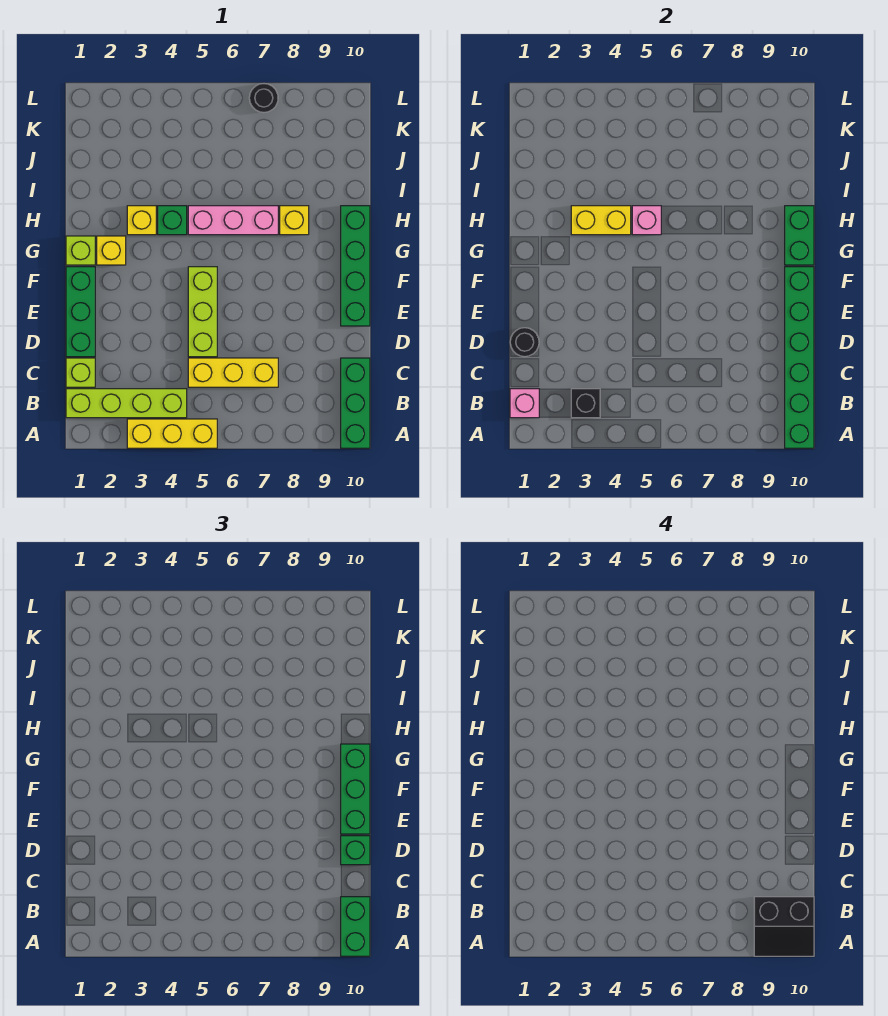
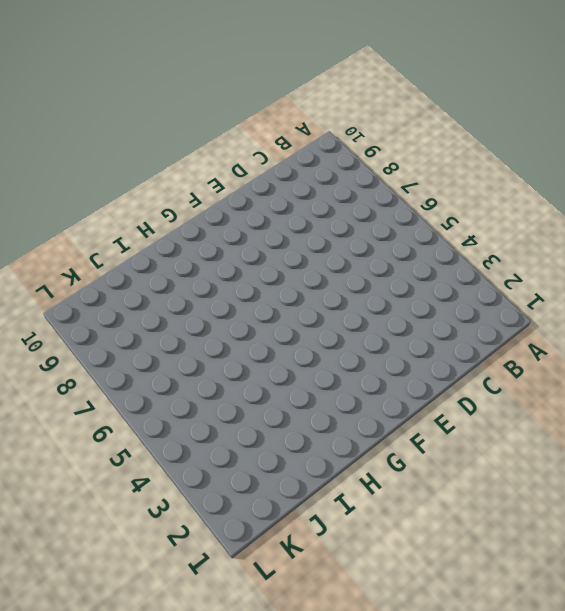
none -> yellow brick A3:A5 level 1
none -> green brick A10:C10 level 1
none -> lime brick B1:B4 level 1

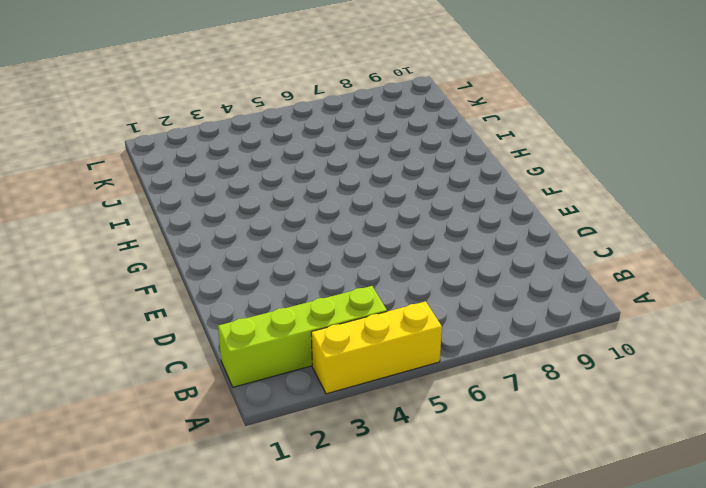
none -> green brick A10:C10 level 1
none -> lime brick C1 level 1
none -> yellow brick C5:C7 level 1

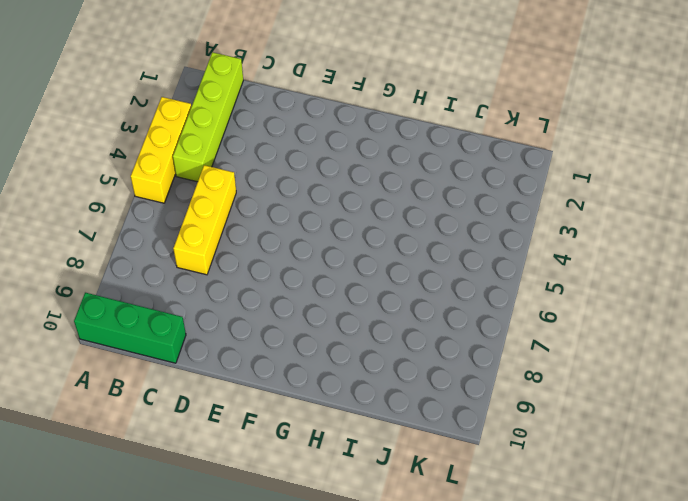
none -> lime brick C1 level 1
none -> green brick D1:F1 level 1
none -> lime brick D5:F5 level 1

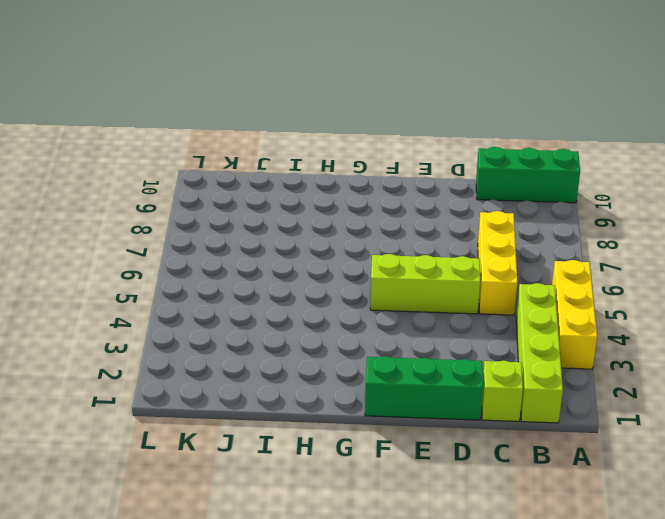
none -> green brick E10:H10 level 1
none -> lime brick G1 level 1
none -> yellow brick G2 level 1

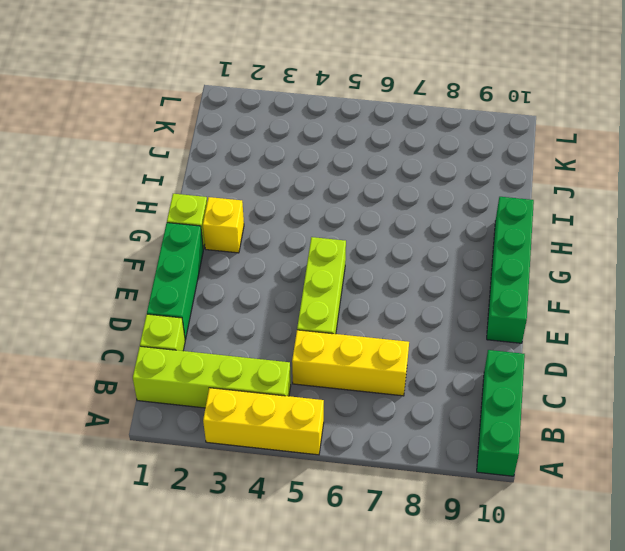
none -> yellow brick H3 level 1
none -> green brick H4 level 1
none -> pink brick H5:H7 level 1

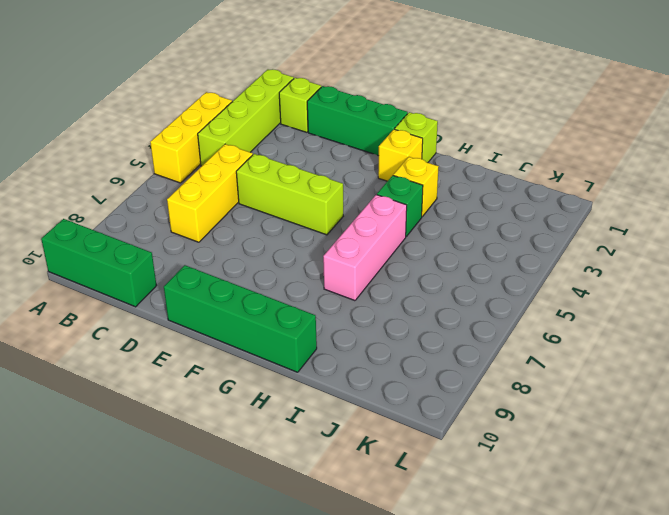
none -> yellow brick H8 level 1
none -> black round brick L7 level 1
none -> green brick A10:F10 level 2

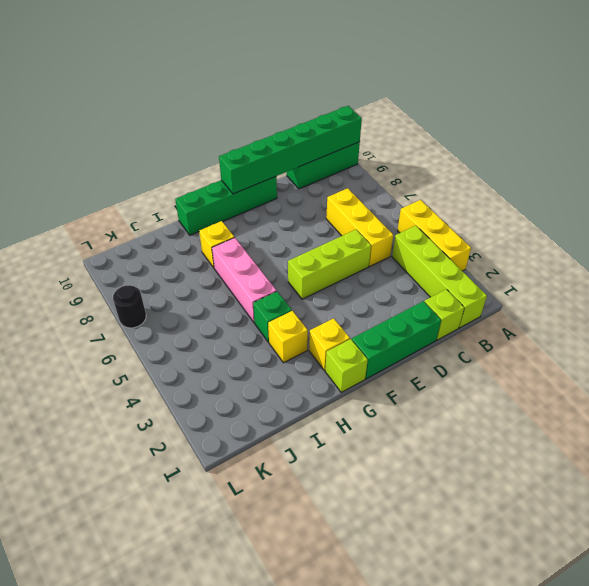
none -> pink brick B1 level 2
none -> black brick B3 level 2
none -> black round brick D1 level 2

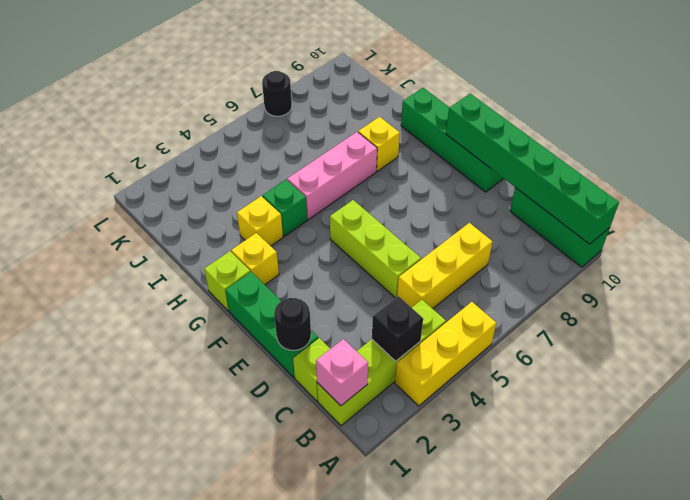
none -> green brick G10:H10 level 2
none -> yellow brick H3:H4 level 2
none -> pink brick H5 level 2

